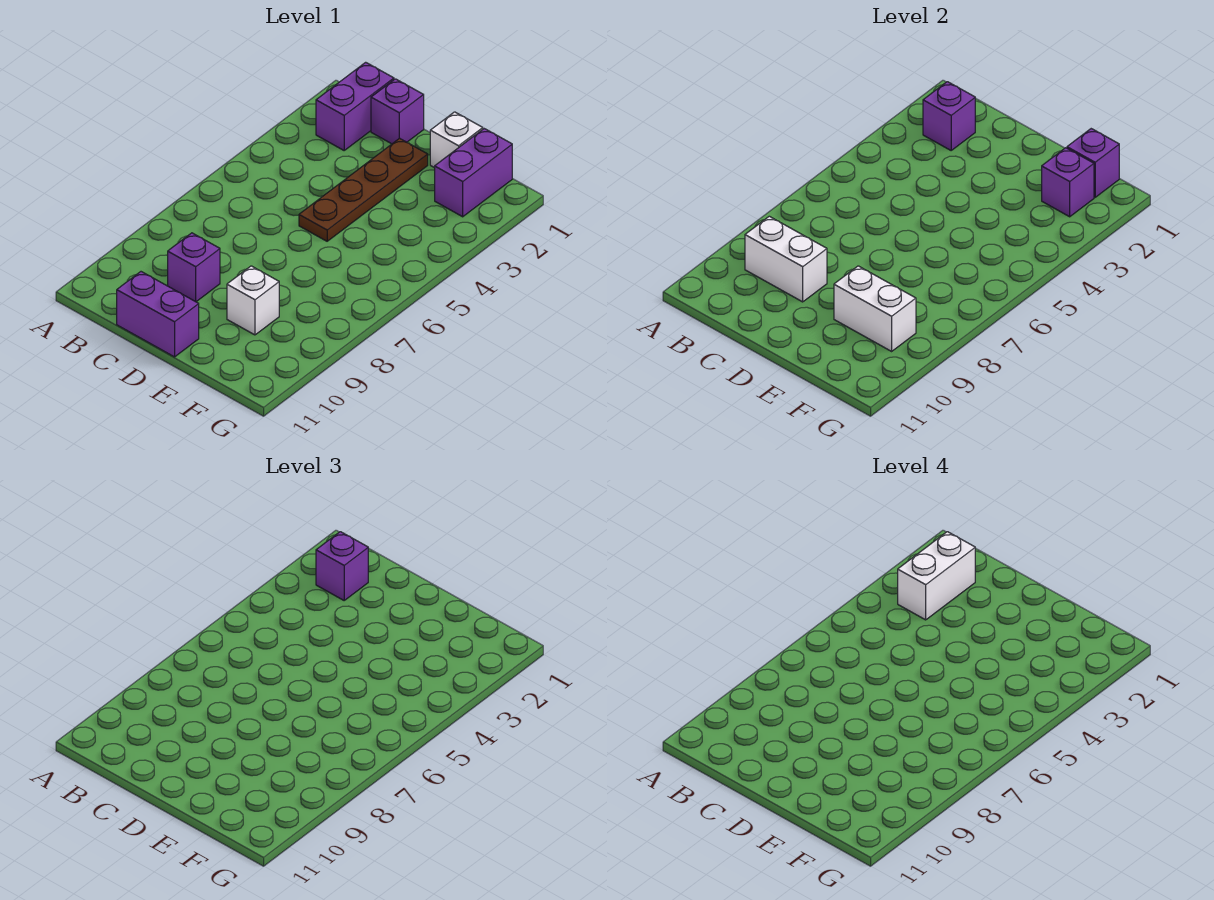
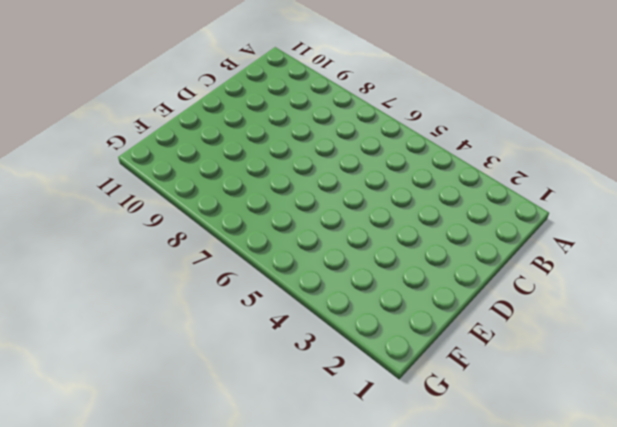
none -> purple brick B1:B2 level 1
none -> purple brick C1 level 1
none -> purple brick C9 level 1

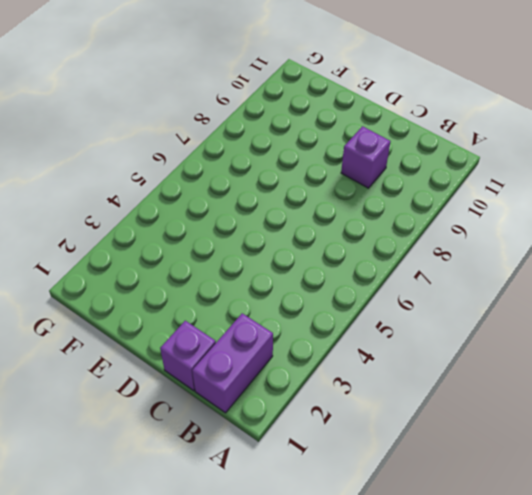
none -> purple brick C11:D11 level 1
none -> brown plate D2:D5 level 1
none -> white brick E1 level 1

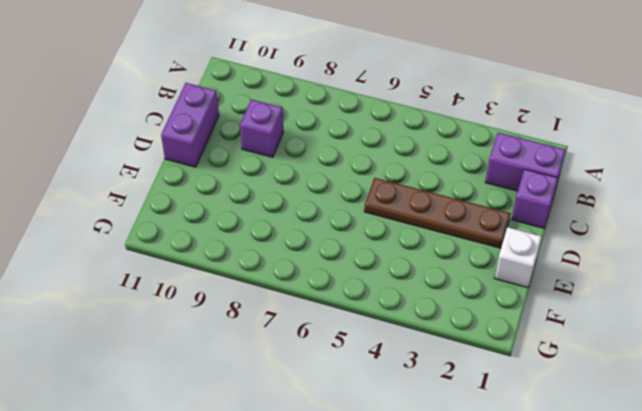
none -> white brick E9 level 1
none -> purple brick F1:F2 level 1
none -> purple brick B2 level 2

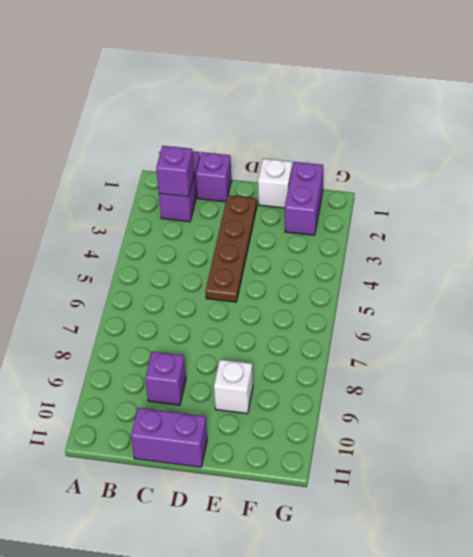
none -> white brick B9:C9 level 2
none -> white brick E9:F9 level 2
none -> purple brick F1 level 2

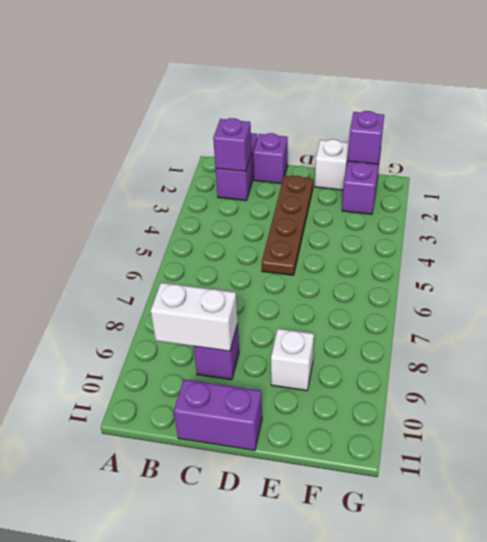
none -> white brick E9:F9 level 2
none -> purple brick F2 level 2
none -> purple brick B2 level 3

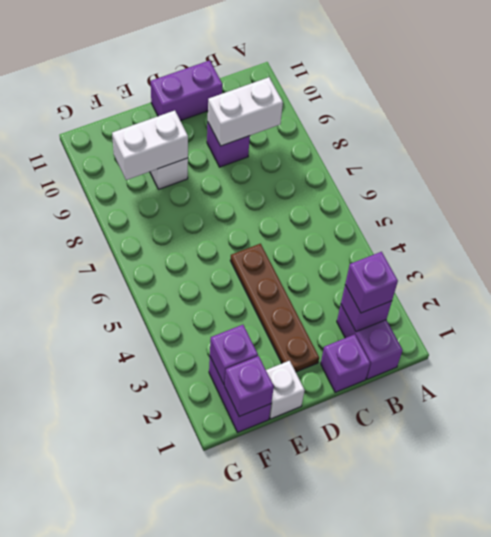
none -> white brick B2:B3 level 4

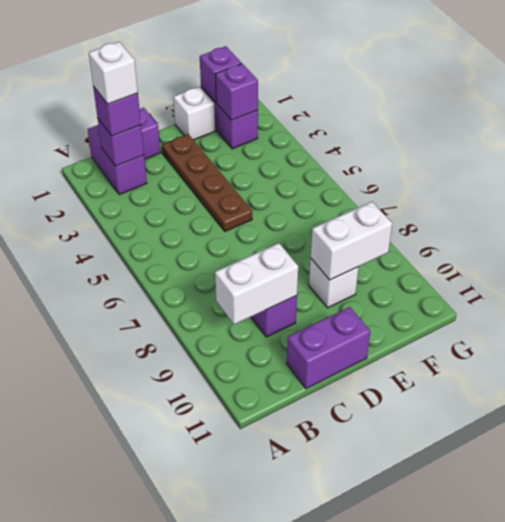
white brick B2 level 4 -> white brick B2:B3 level 4

